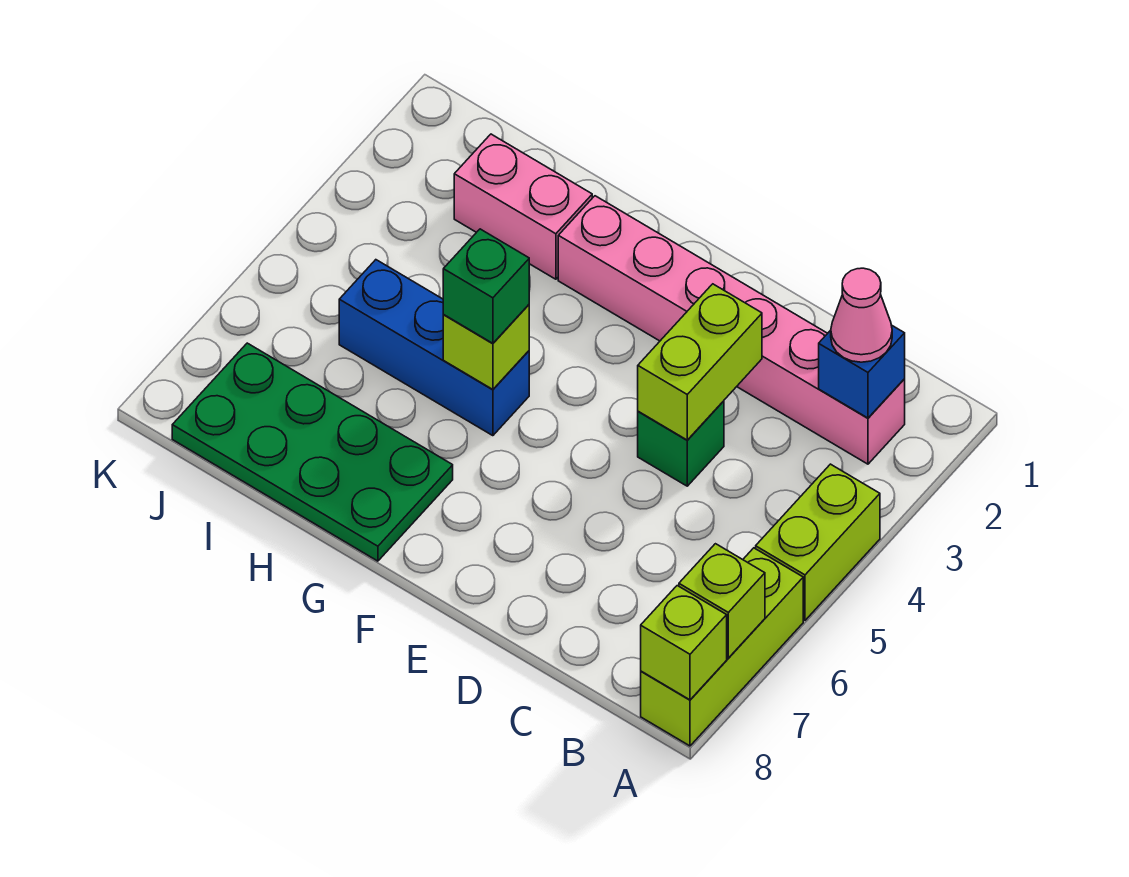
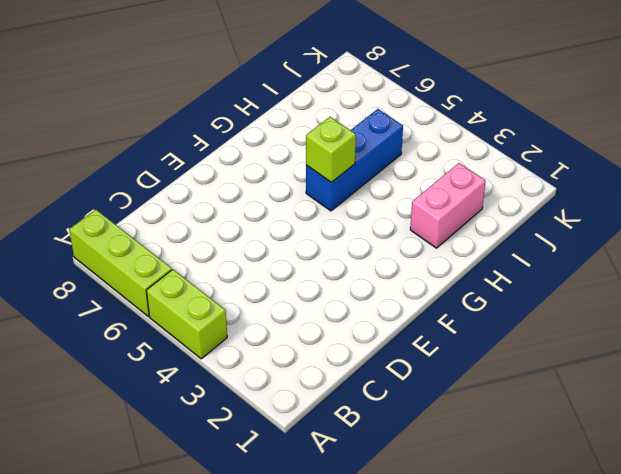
none -> pink brick B2:G2 level 1
none -> green brick D4 level 1
none -> green plate G7:J8 level 1

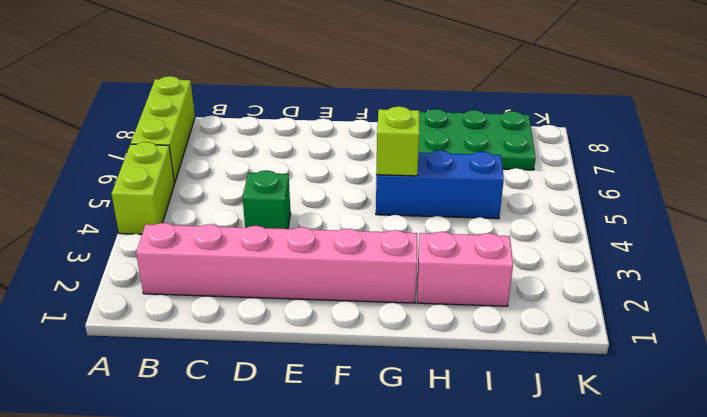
none -> lime brick A7 level 2
none -> lime brick A8 level 2
none -> blue brick B2 level 2

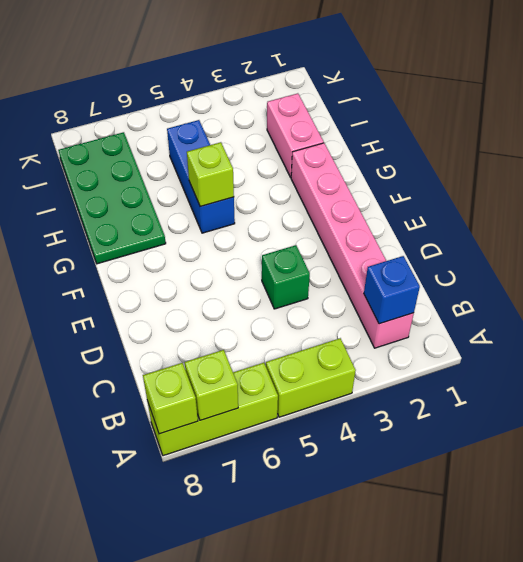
none -> lime brick D3:D4 level 2
none -> pink cone B2 level 3
none -> green brick G5 level 3

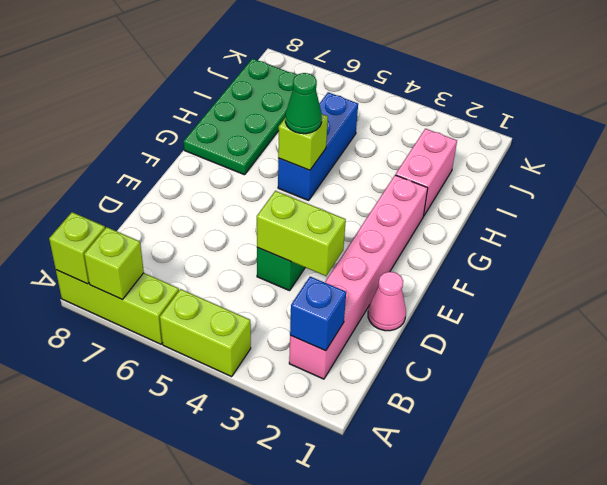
pink cone D1 level 1 -> pink cone B2 level 3
green cone G5 level 3 -> green brick G5 level 3

